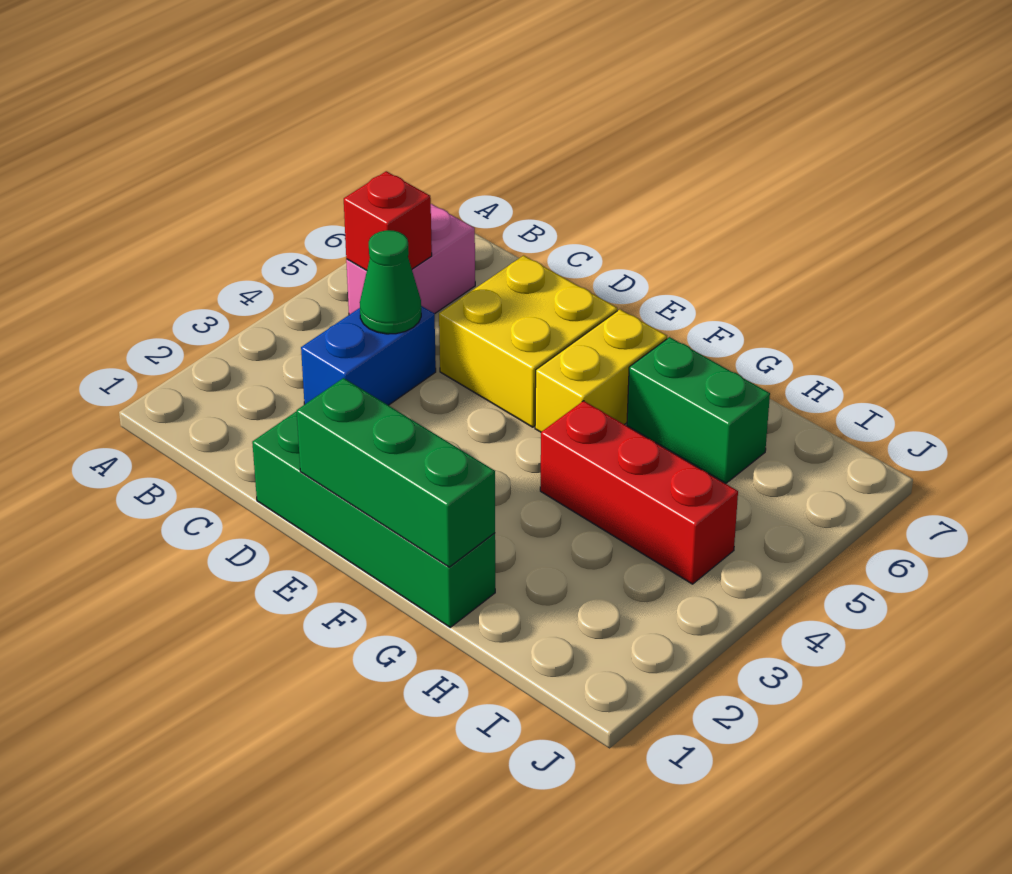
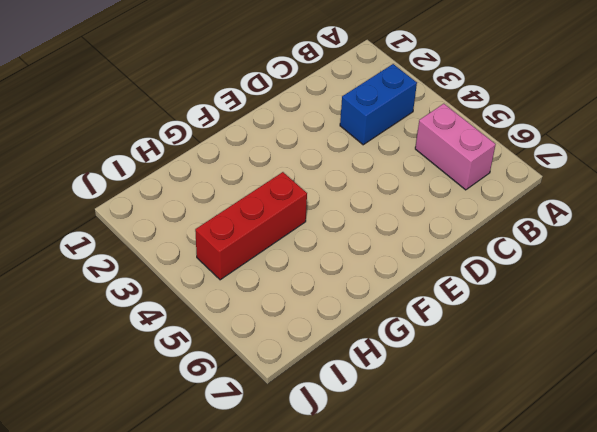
blue brick B3:C3 level 1 -> blue brick C3:C4 level 1
none -> green brick D1:G1 level 1
none -> yellow brick D5:E6 level 1

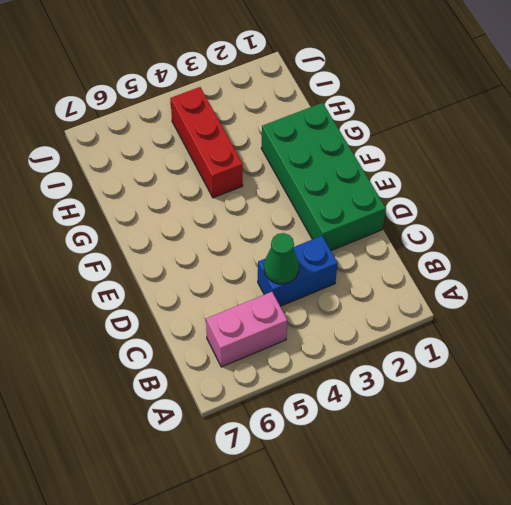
green brick D1:G2 level 1 -> green brick D1:G1 level 1
none -> yellow brick D5:E6 level 1
none -> yellow brick F5:F6 level 1

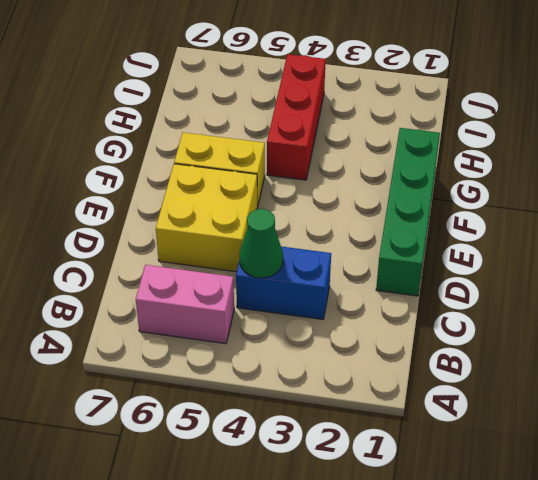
none -> green brick G6:H6 level 1
none -> red brick B5 level 2

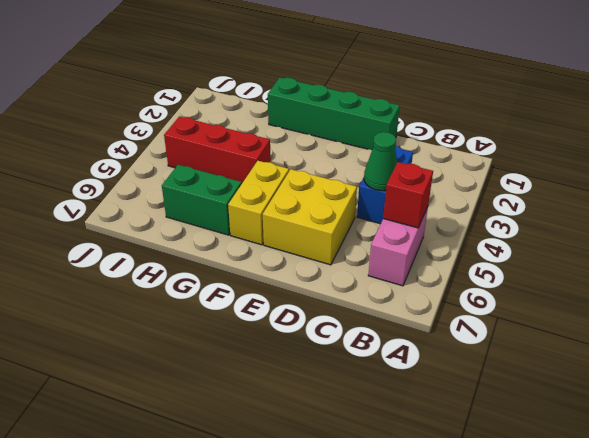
none -> green brick E1:G1 level 2

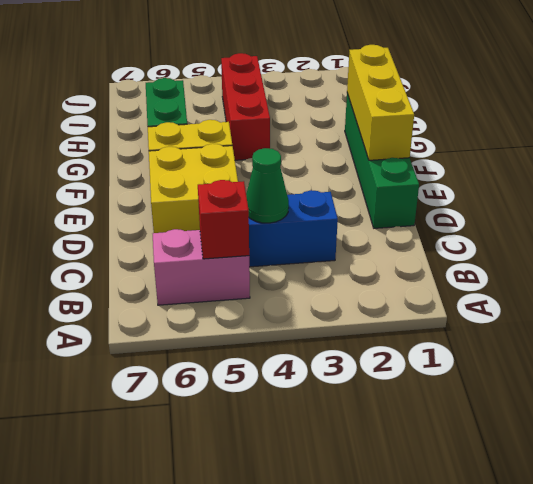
yellow brick E1:G1 level 2 -> green brick E1:G1 level 2

